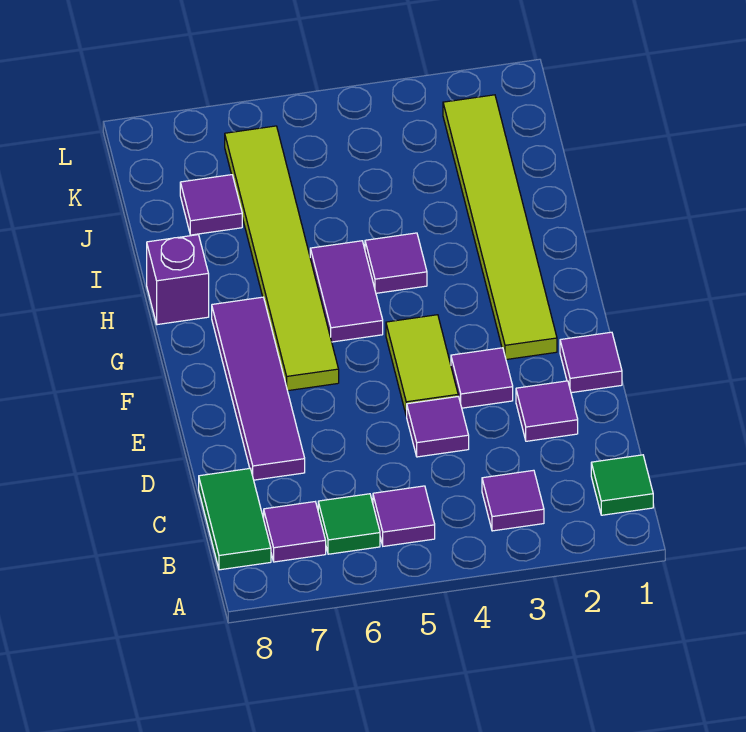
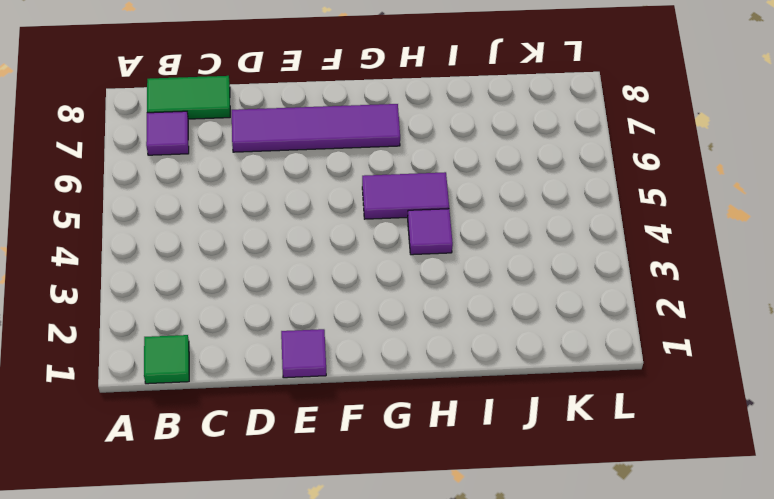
none -> purple tile B3 level 1
none -> purple tile B5 level 1
none -> green tile B6 level 1

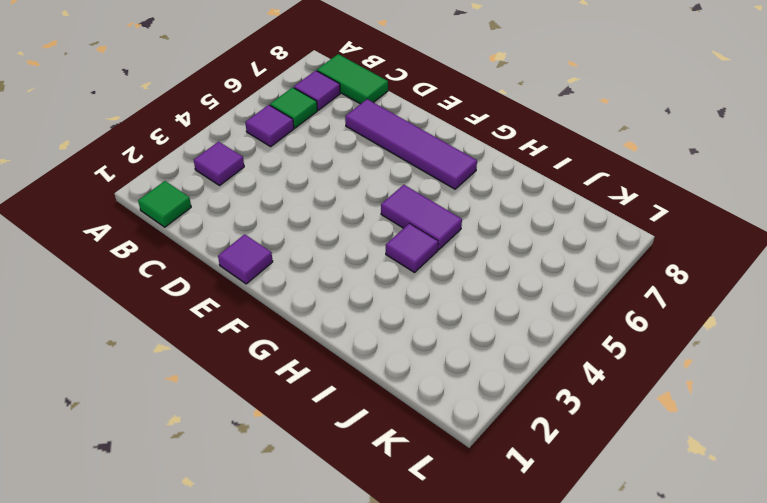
none -> purple tile D2 level 1
none -> purple tile D4 level 1
none -> purple tile E3 level 1

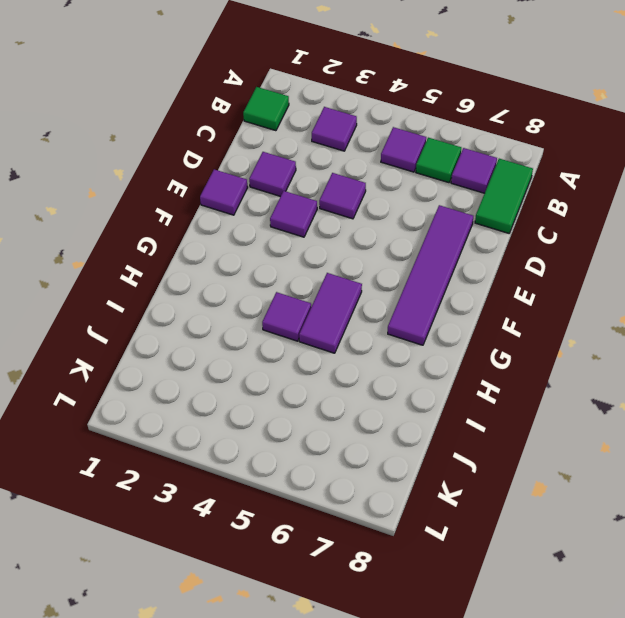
none -> lime tile E4:F4 level 1
none -> lime tile F2:K2 level 1
none -> lime tile F6:K6 level 1

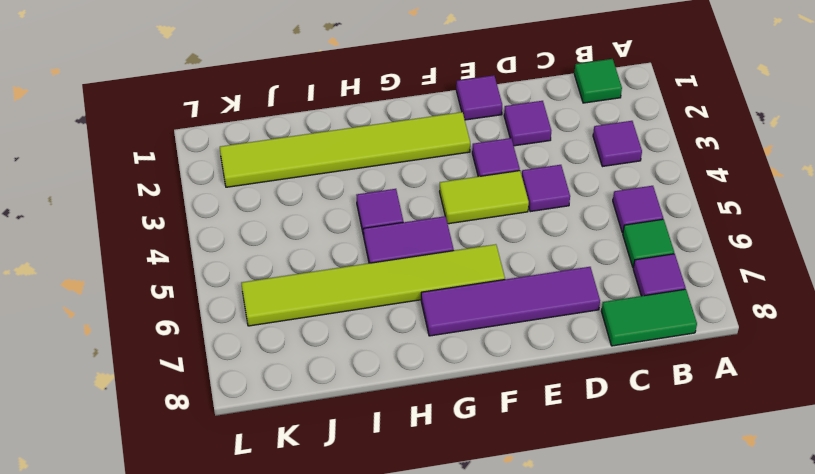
none -> purple brick H8 level 1
none -> purple tile J7 level 1

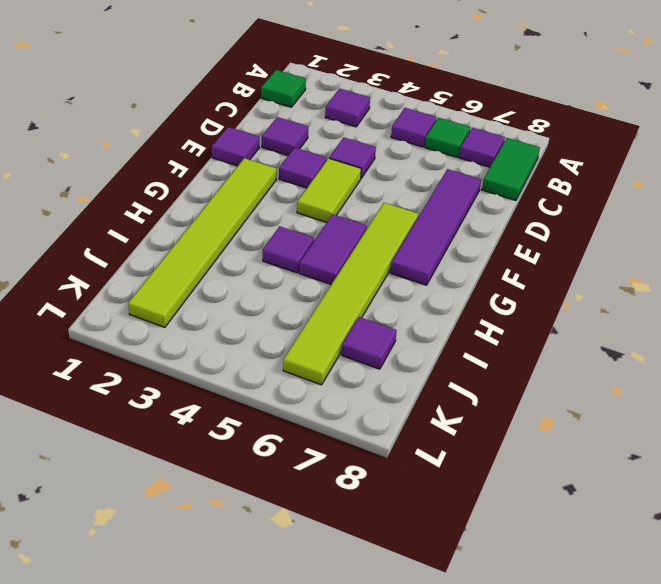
none -> purple brick H8 level 1

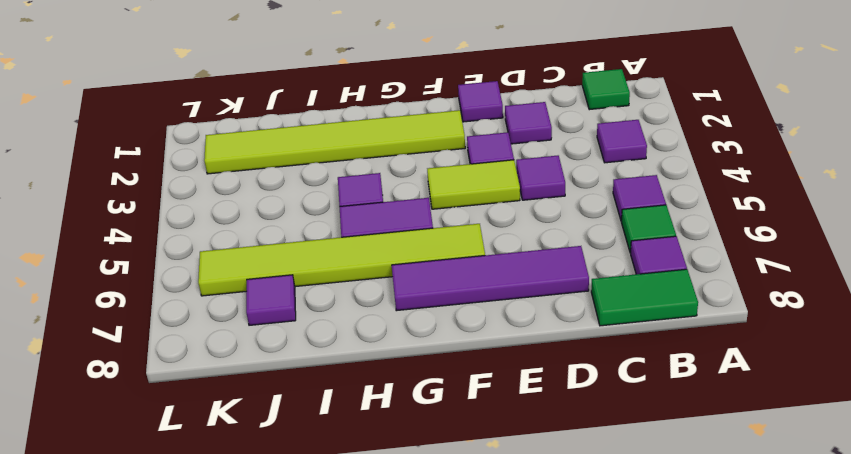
none -> purple brick H8 level 1

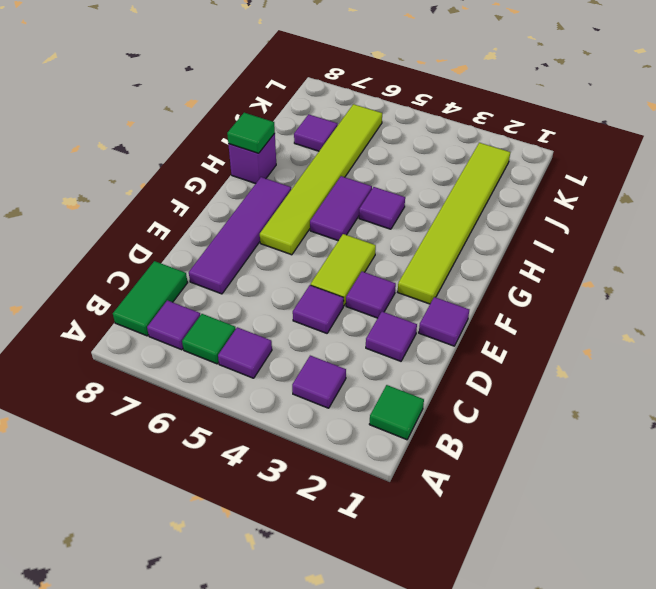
green tile H8 level 2 -> none

